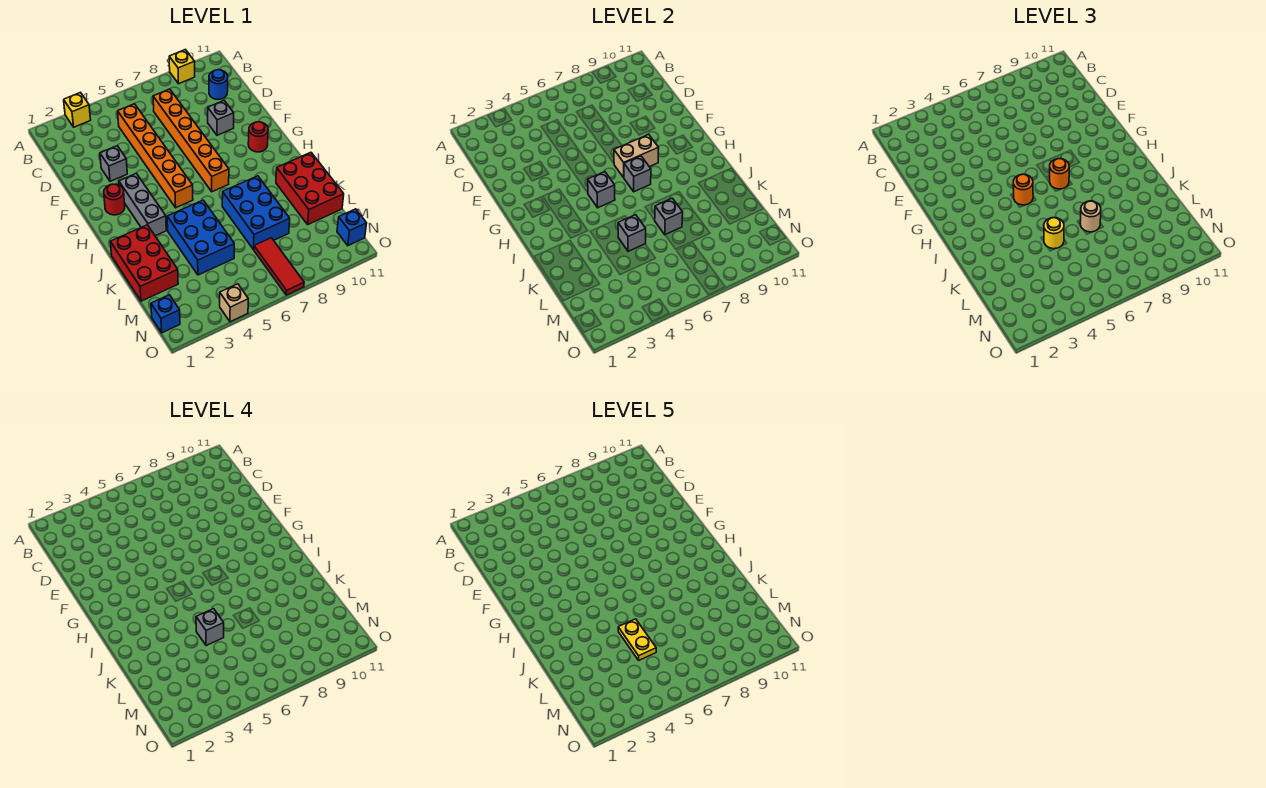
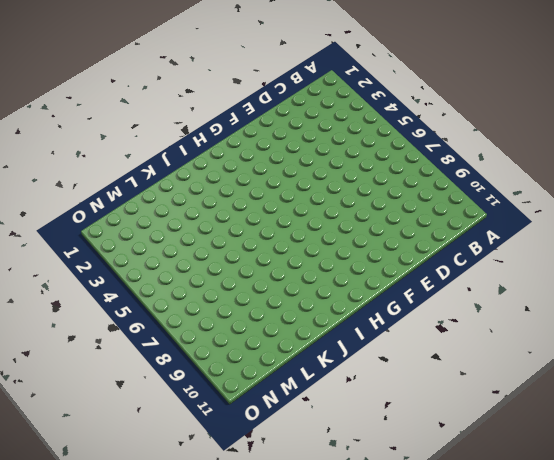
none -> yellow brick A3 level 1
none -> yellow brick A9 level 1
none -> orange brick C5:H5 level 1

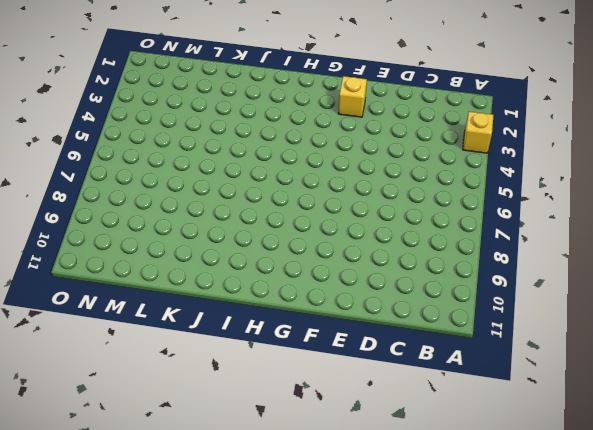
yellow brick F2 level 1 -> yellow brick A9 level 1
none -> orange brick C5:H5 level 1
none -> orange brick C7:H7 level 1
none -> blue round brick C10 level 1

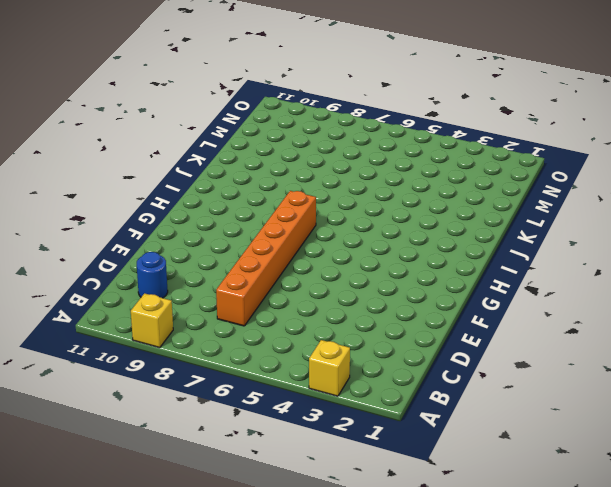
none -> orange brick C5:H5 level 1
none -> grey brick E3 level 1
none -> grey brick E9 level 1

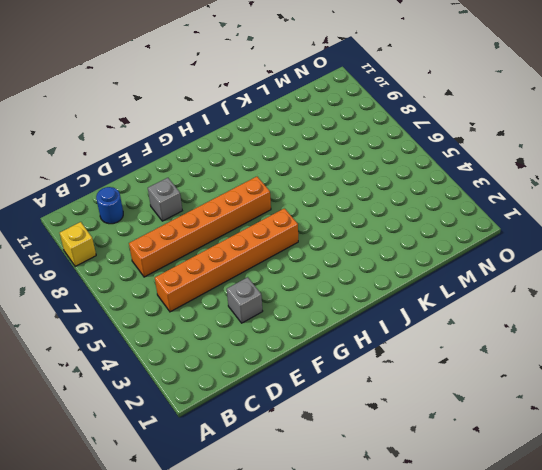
none -> yellow brick A3 level 1
none -> red round brick G2 level 1
none -> grey brick G3:I3 level 1

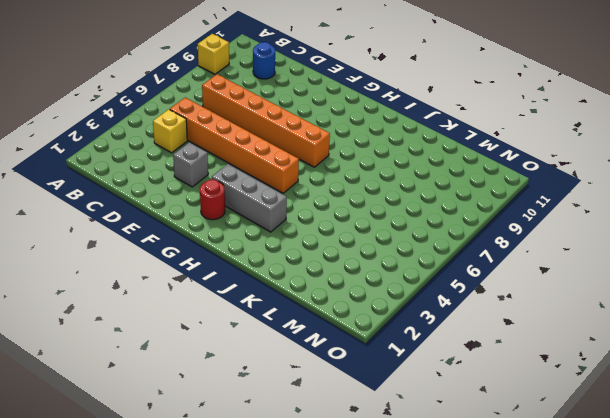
yellow brick C4 level 1 -> yellow brick A3 level 1
none -> grey brick E9 level 1
none -> red round brick G10 level 1
none -> red brick J1:L2 level 1

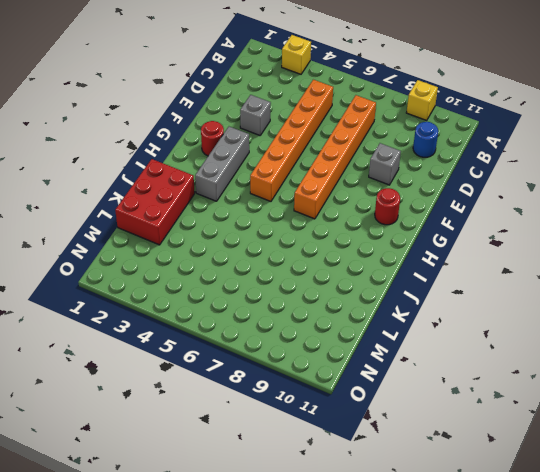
none -> blue brick J4:L5 level 1
none -> blue brick J7:L8 level 1
none -> red brick J10:L11 level 1

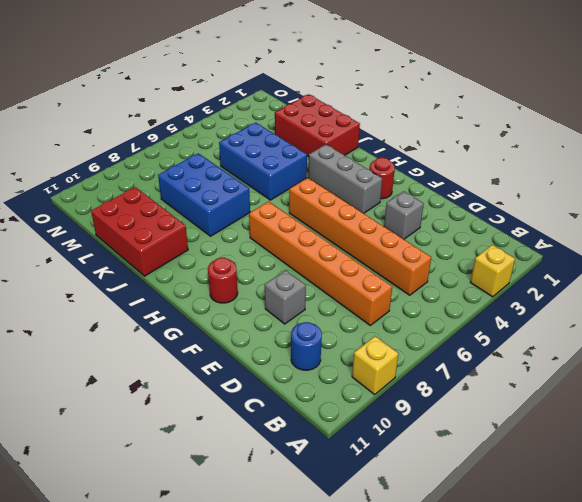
none -> red tile M7:O7 level 1
none -> blue brick N1 level 1
none -> blue brick N11 level 1

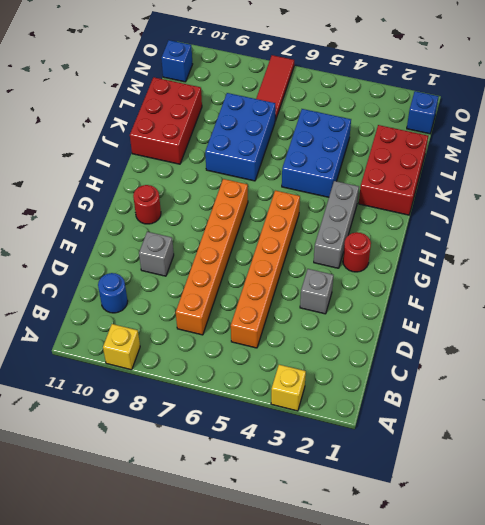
none -> tan brick O4 level 1
none -> tan brick G7:G8 level 2
none -> grey brick H5 level 2

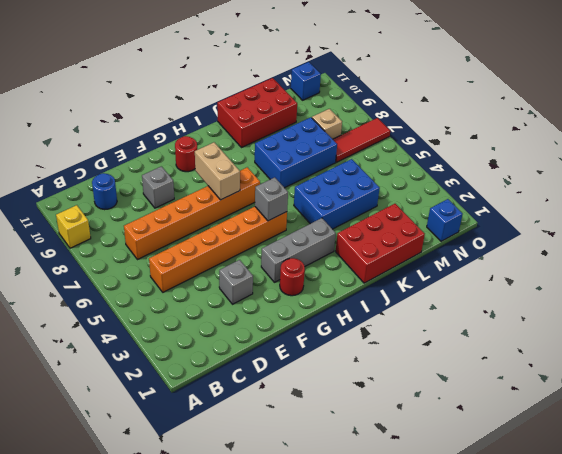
tan brick M8 level 1 -> tan brick O4 level 1
none -> yellow brick A3 level 1
none -> grey brick H7 level 2
none -> grey brick K5 level 2

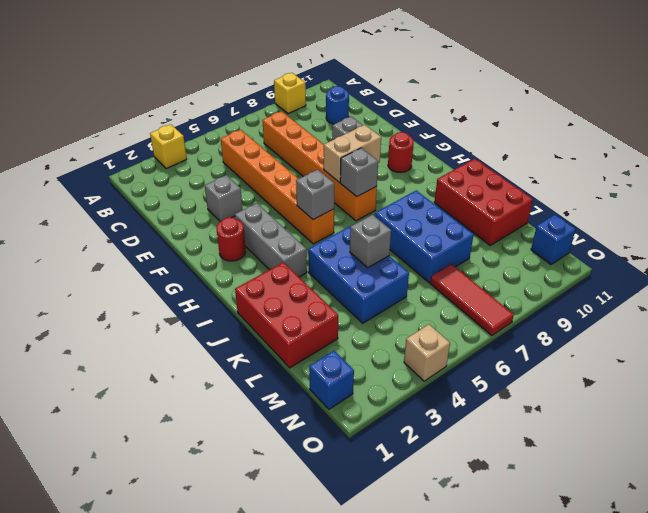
none -> grey brick K7 level 2
none -> orange round brick H5 level 3
none -> orange round brick H7 level 3

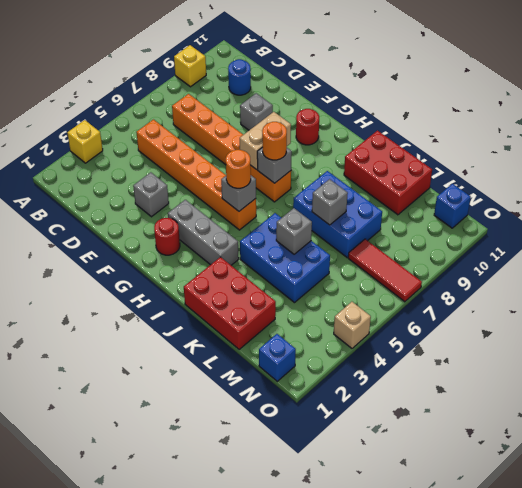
none -> yellow round brick K5 level 3
none -> tan round brick K7 level 3
none -> grey brick K5 level 4

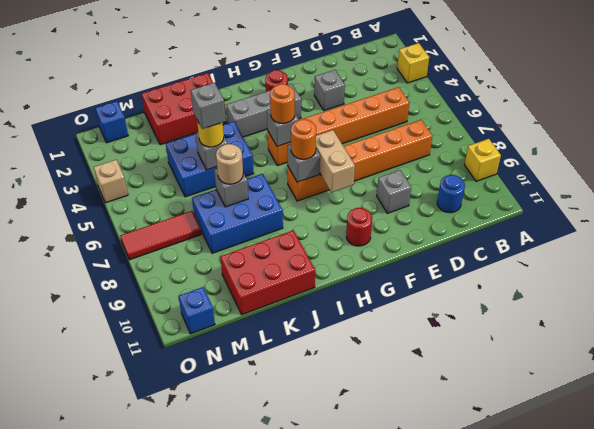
none -> yellow plate K5:L5 level 5

